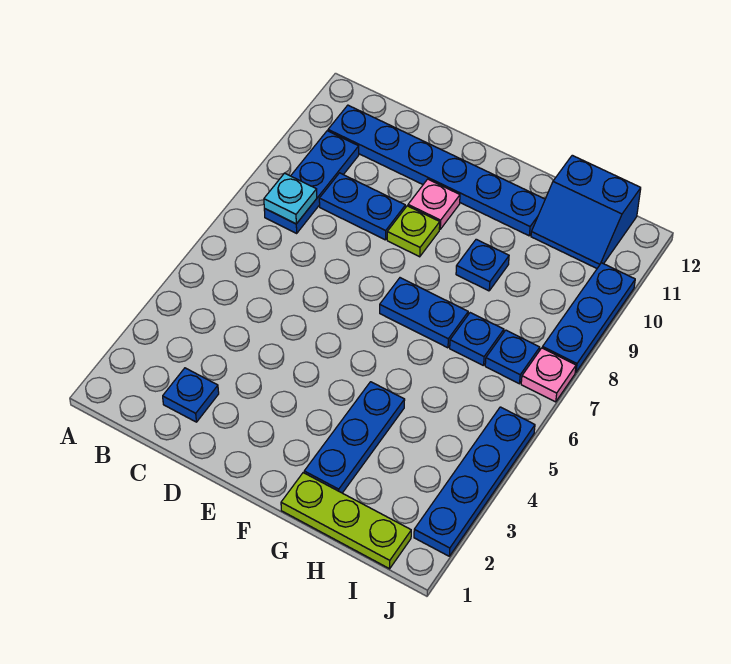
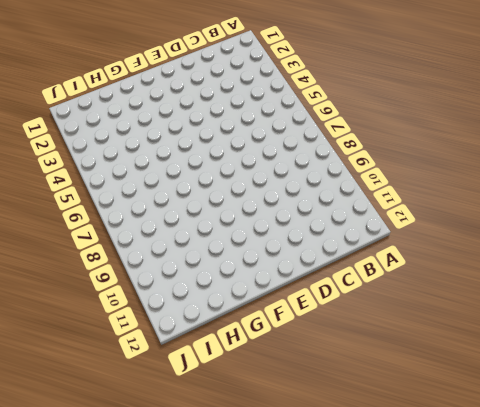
none -> blue plate B8:B10 level 1
none -> blue plate B11:G11 level 1
none -> blue plate C2 level 1

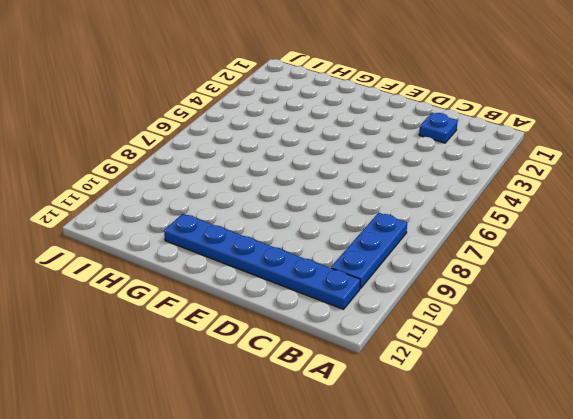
none -> blue plate C9:D9 level 1
none -> lime plate E9 level 1
none -> pink plate E10 level 1

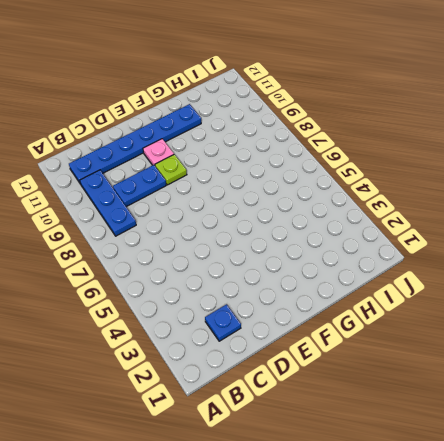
none -> blue plate F7:G7 level 1
none -> lime plate G1:I1 level 1
none -> blue plate G2:G4 level 1

